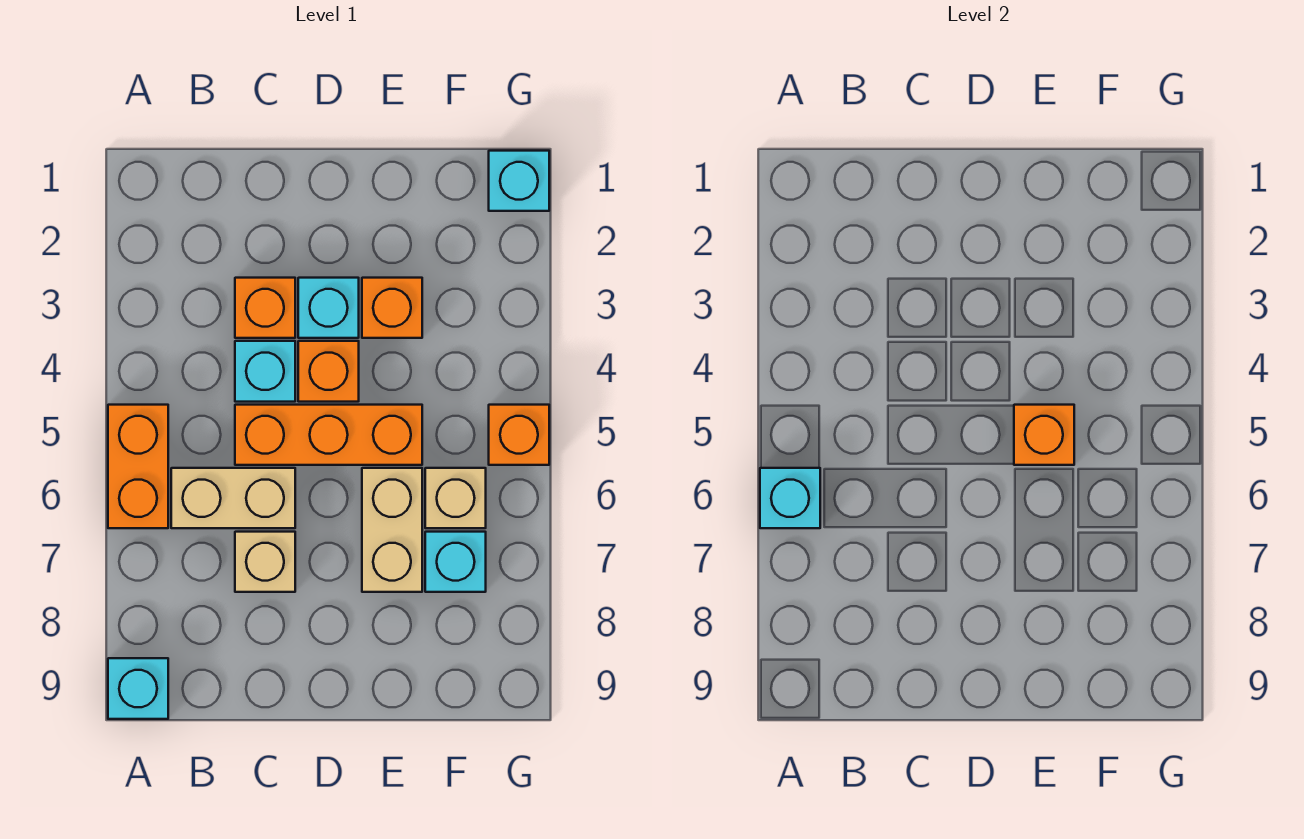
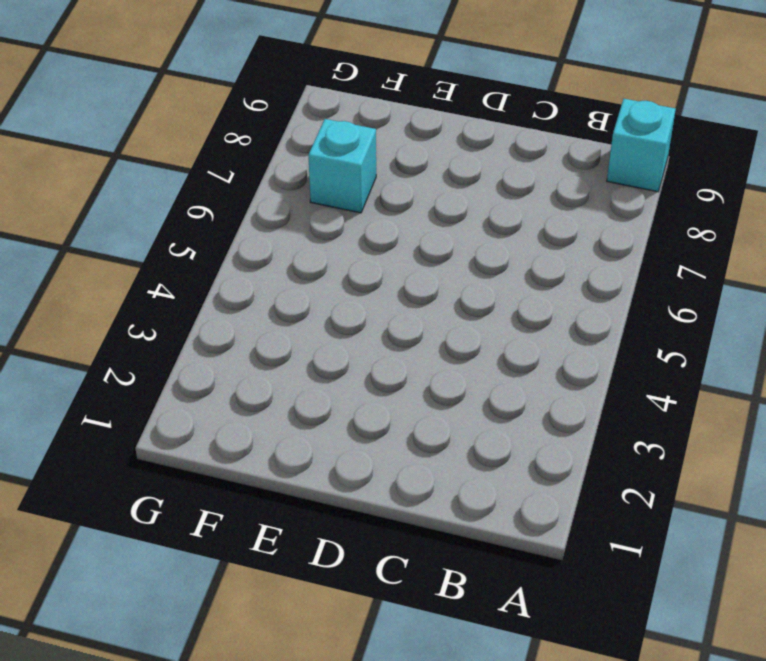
none -> orange brick A5:A6 level 1
none -> tan brick B6:C6 level 1
none -> orange brick C3 level 1

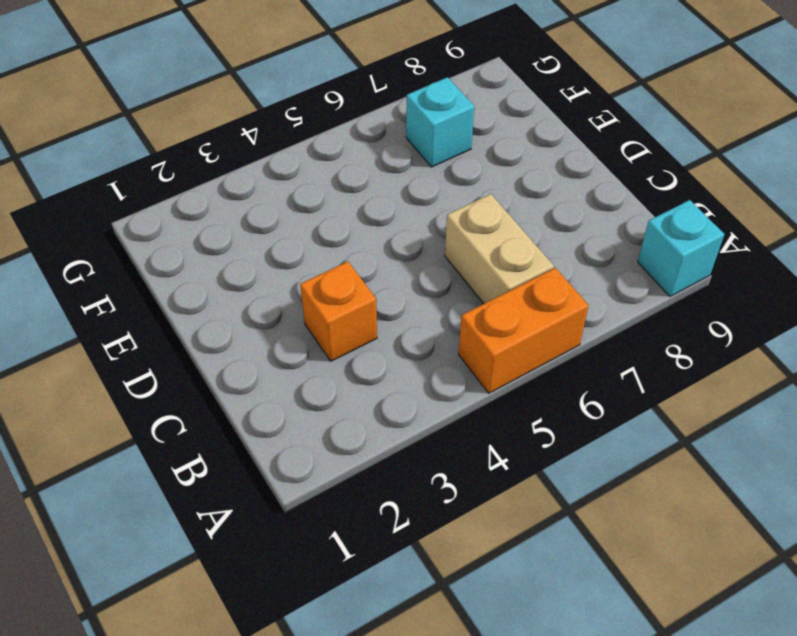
none -> cyan brick C4 level 1
none -> orange brick C5:E5 level 1
none -> tan brick C7 level 1

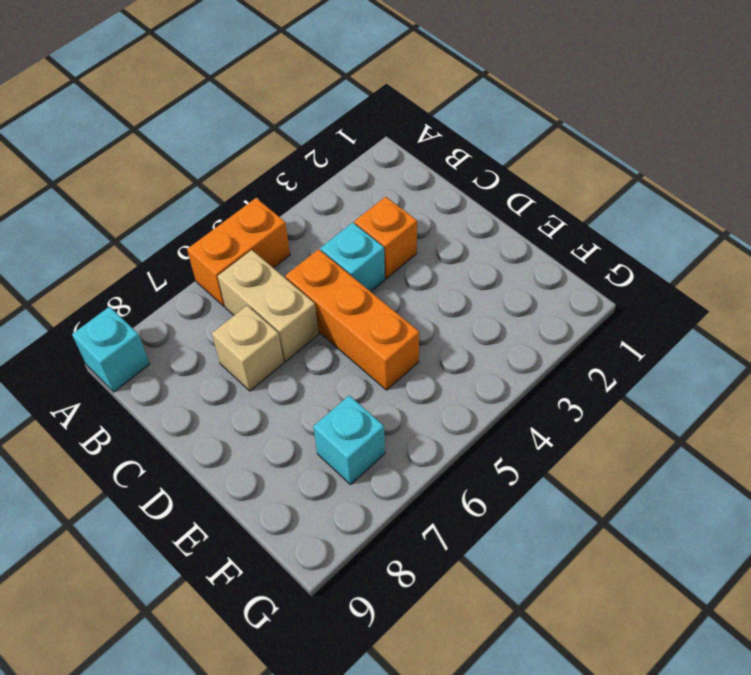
none -> cyan brick D3 level 1
none -> orange brick D4 level 1
none -> orange brick E3 level 1

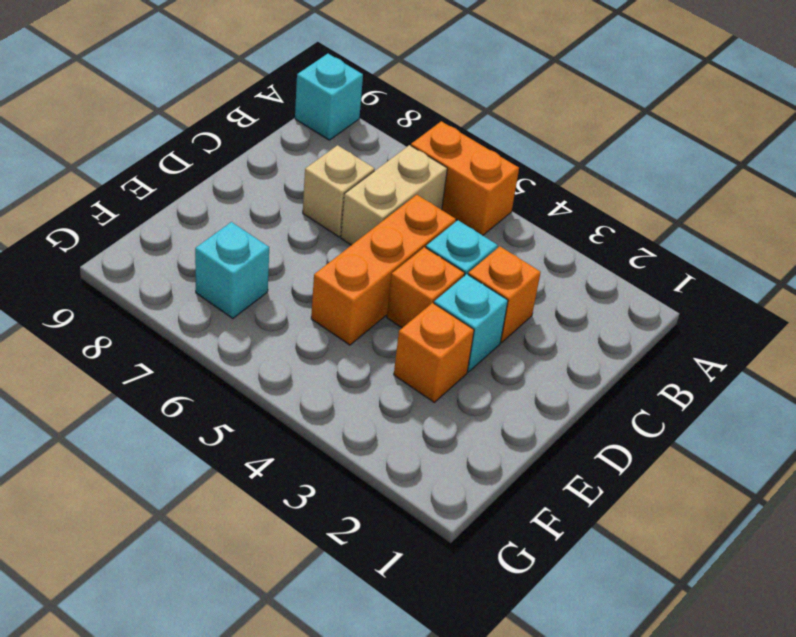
none -> tan brick E6:E7 level 1
none -> tan brick F6 level 1
none -> cyan brick G1 level 1

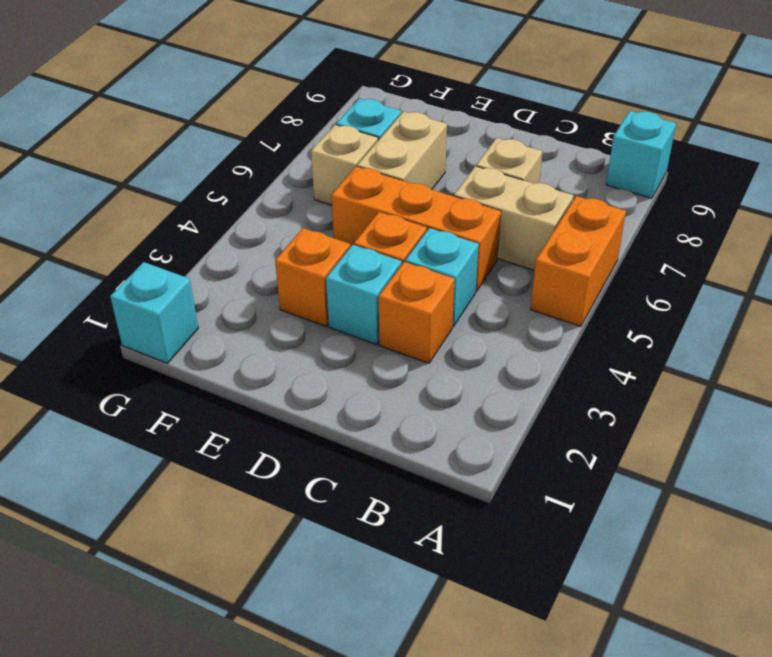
none -> orange brick G5 level 1
none -> cyan brick A6 level 2
none -> orange brick E5 level 2

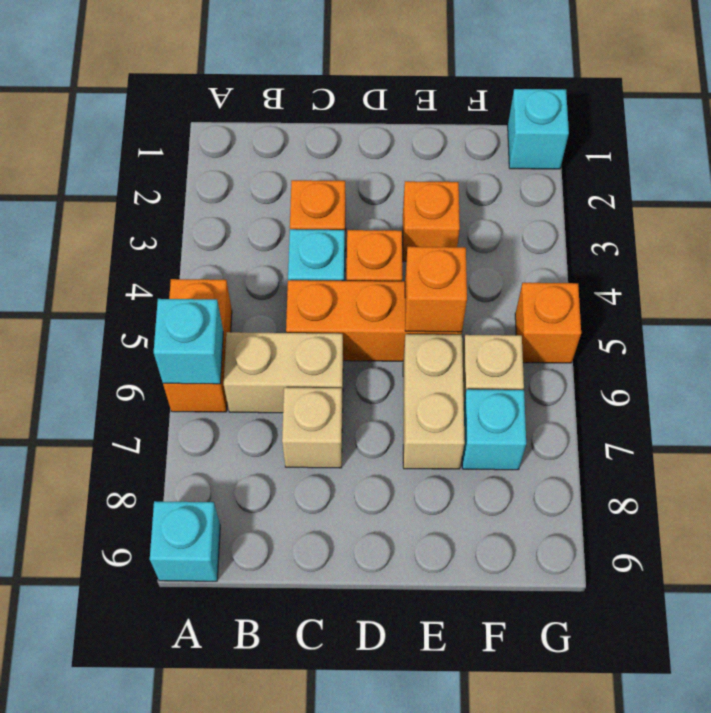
none -> cyan brick D3 level 1

